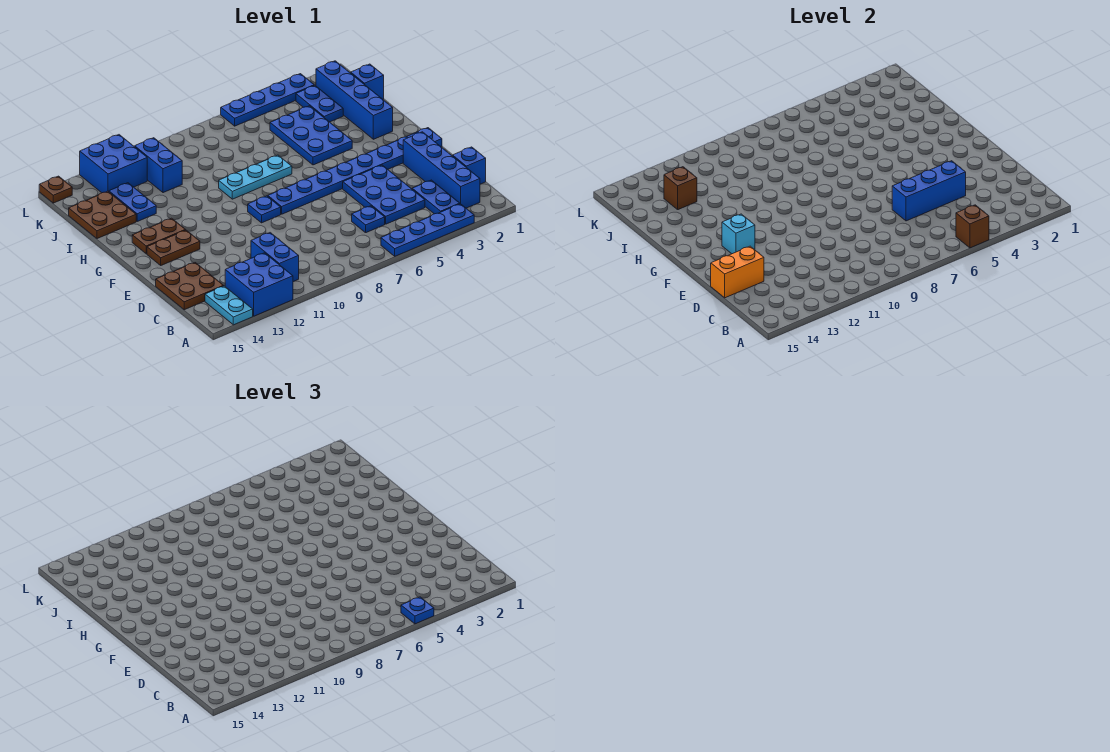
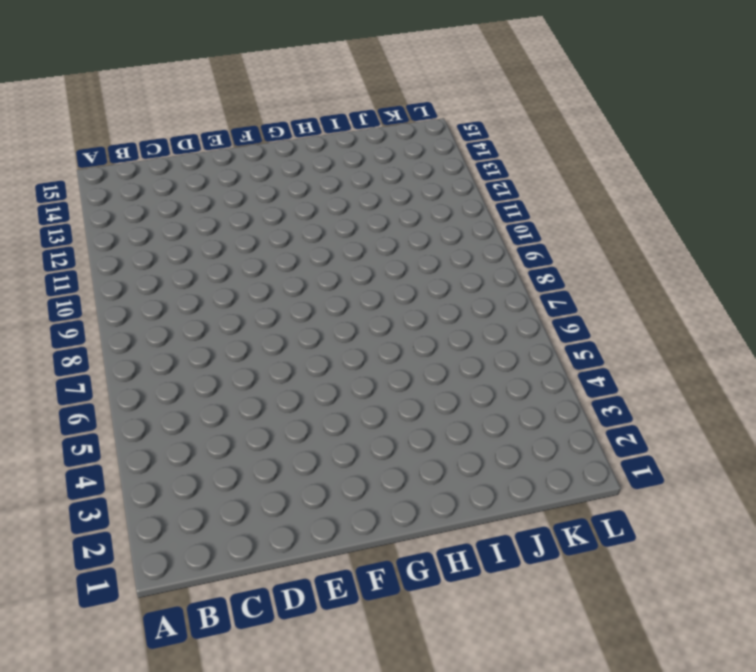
none -> blue plate A3:A6 level 1
none -> blue brick A12:B13 level 1
none -> cyan plate A14:B14 level 1
none -> blue brick B2:E2 level 1

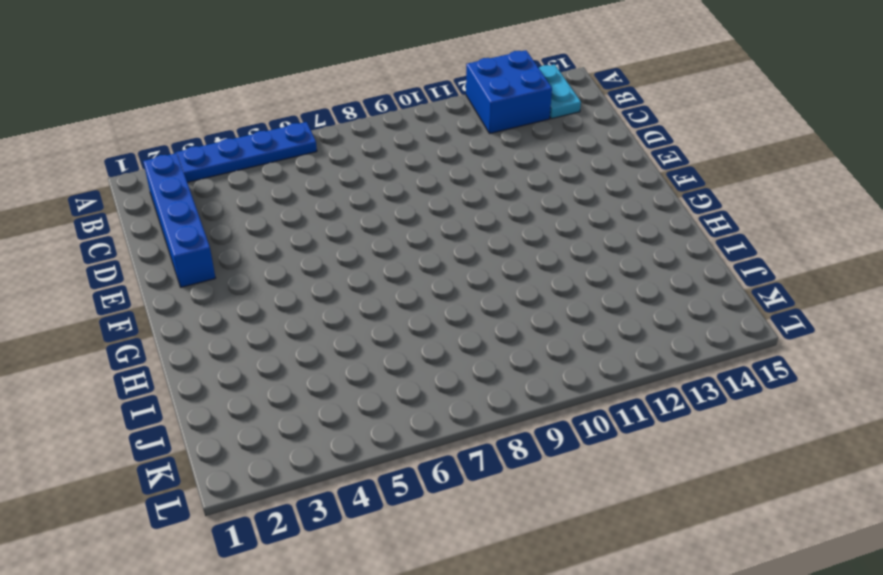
none -> blue plate B3:C3 level 1
none -> blue brick B11:C11 level 1
none -> blue brick C1 level 1
none -> blue plate C4:E5 level 1

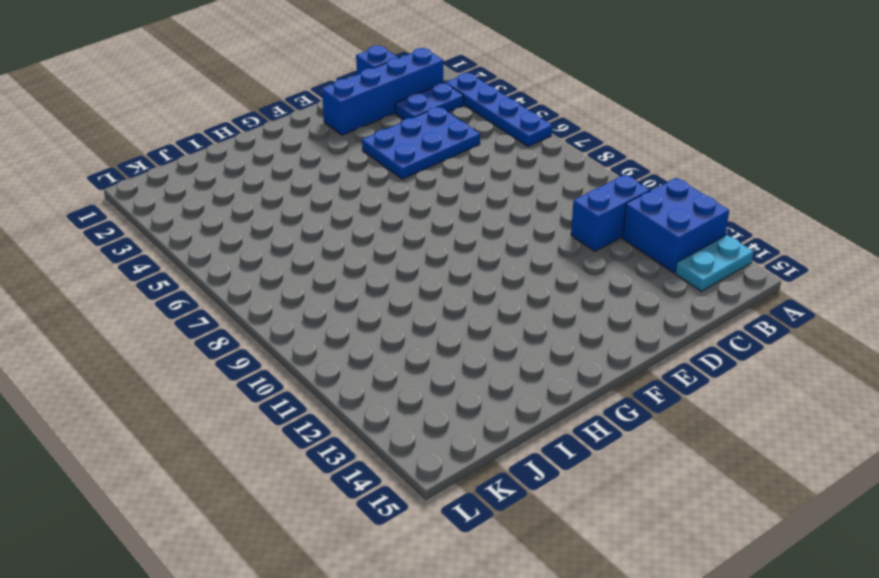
none -> blue plate C6 level 1
none -> brown plate C14:D15 level 1
none -> blue plate F1:F8 level 1
none -> blue plate F9 level 1

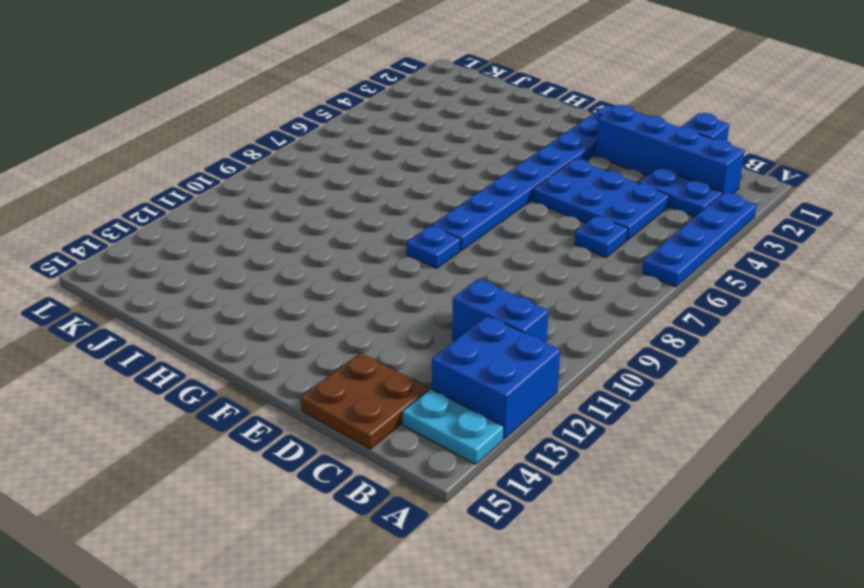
none -> brown plate F13:F14 level 1
none -> brown plate G13:G14 level 1
none -> blue brick H2:K2 level 1
none -> blue plate H4:J5 level 1

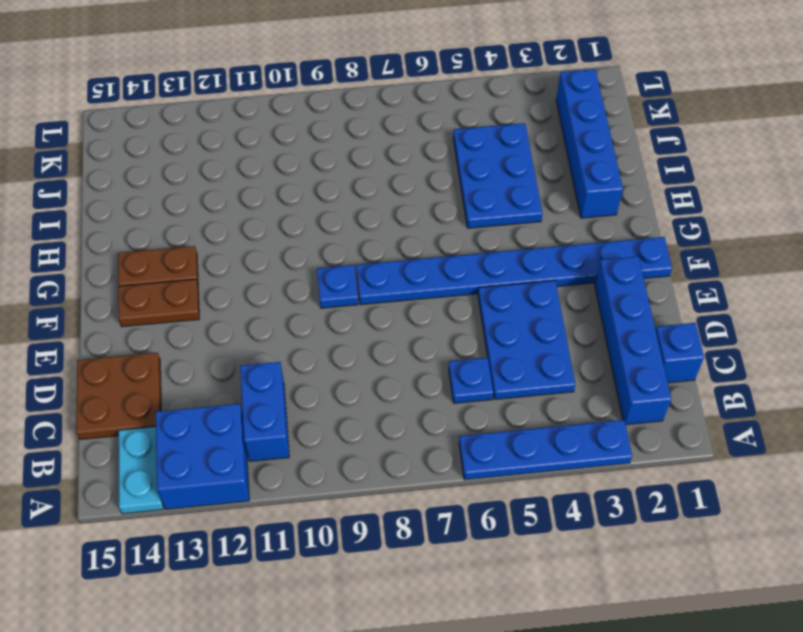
none -> blue plate B3:C3 level 1
none -> cyan plate H7:H9 level 1
none -> blue plate I13:J13 level 1
none -> brown plate I14:J15 level 1

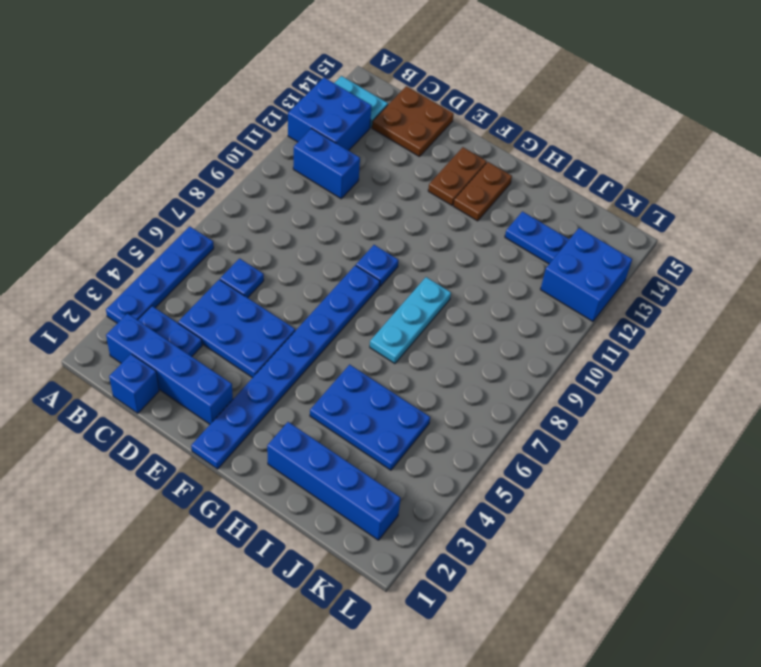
none -> brown plate I14:J15 level 1
none -> blue brick J1 level 1
none -> blue plate J3:K3 level 1
none -> blue brick J11:K11 level 1

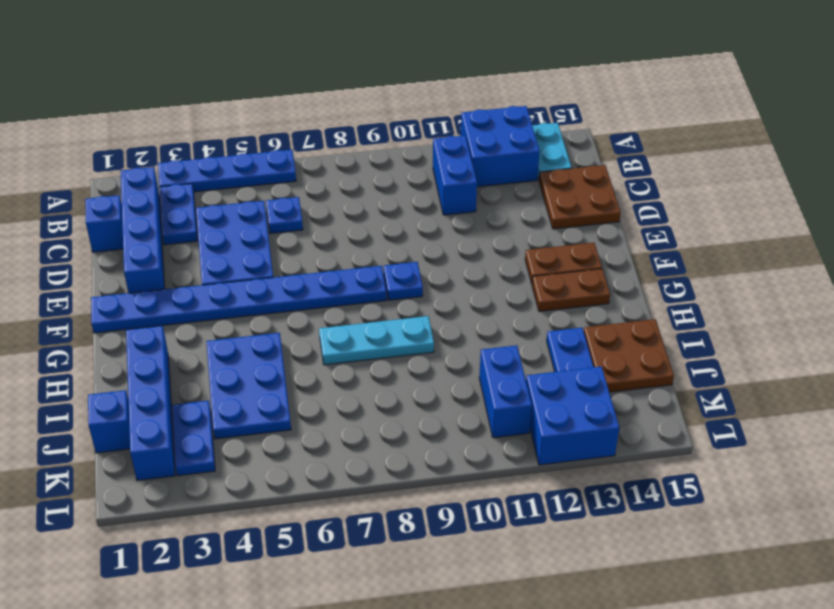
none -> blue plate L3:L6 level 1
none -> brown plate L15 level 1
none -> brown brick A5 level 2
none -> blue brick D4:D6 level 2

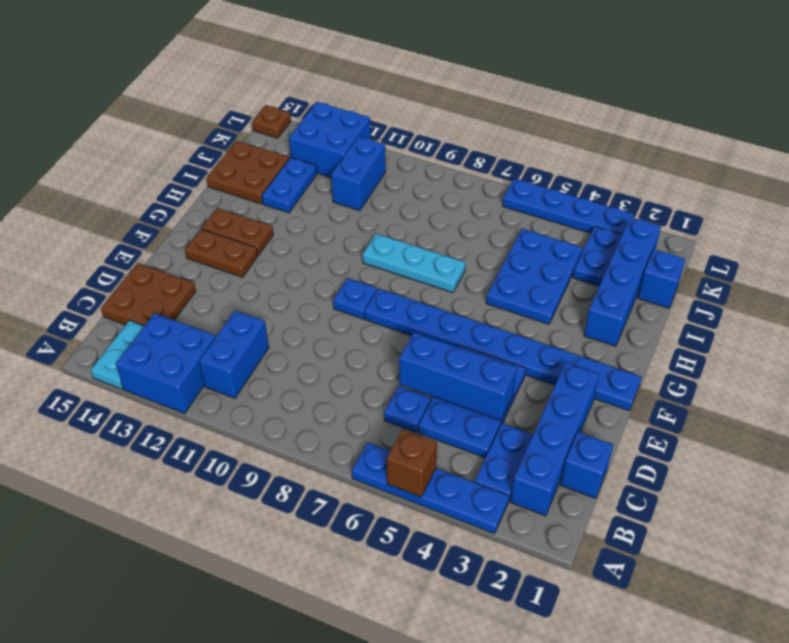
none -> orange brick D14:D15 level 2
none -> cyan brick F13 level 2
none -> brown brick J13 level 2
none -> blue plate A5 level 3

